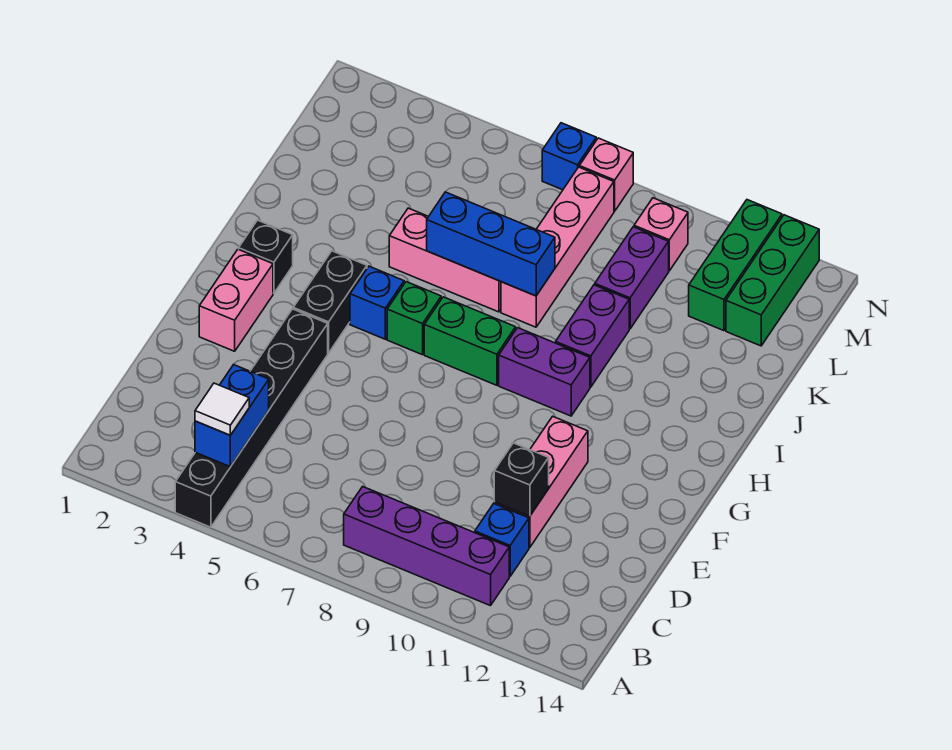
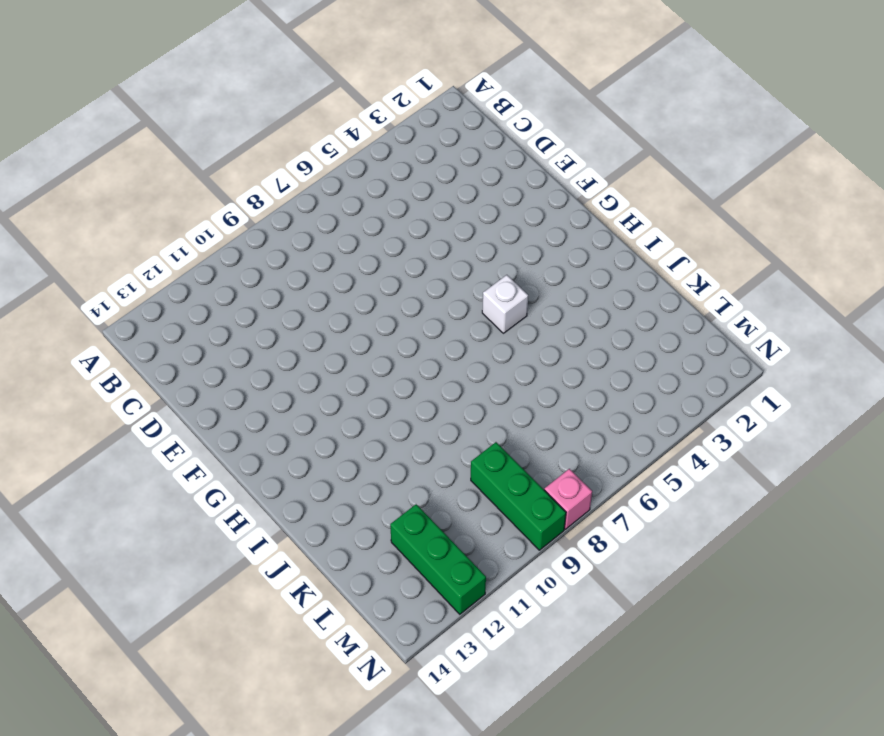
white brick H5 level 1 -> blue brick H5 level 1
green brick L9:N9 level 1 -> green brick L13:N13 level 1
none -> black brick A4:F4 level 1
none -> purple brick B8:B11 level 1
none -> blue brick C11 level 1

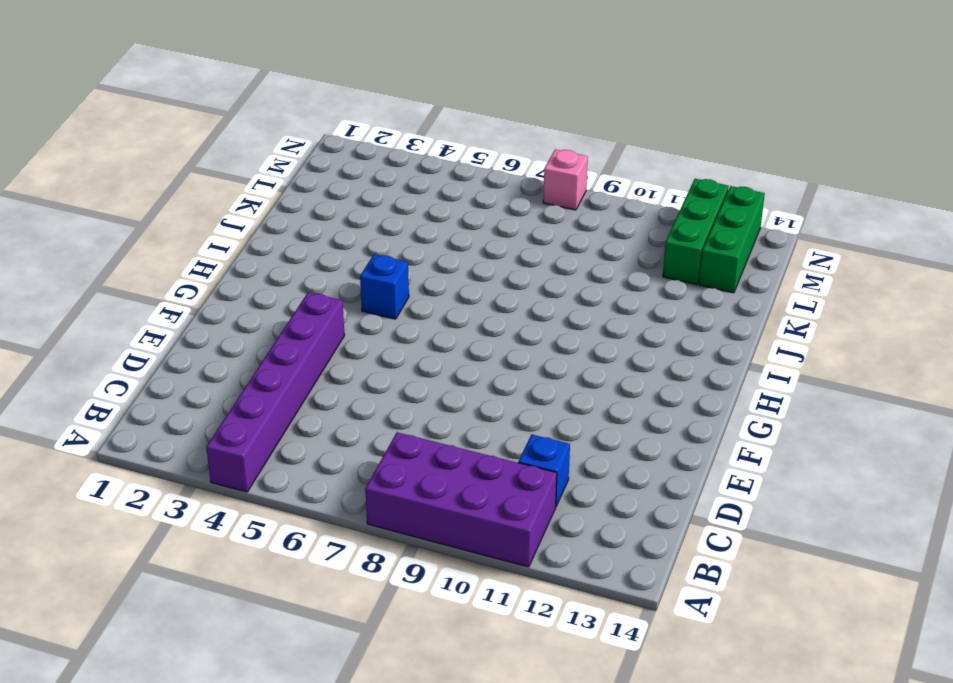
purple brick A4:F4 level 1 -> black brick A4:F4 level 1
purple brick A8:B11 level 1 -> purple brick B8:B11 level 1
none -> pink brick D11:F11 level 1
none -> pink brick F2:G2 level 1
none -> black brick G4:H4 level 1

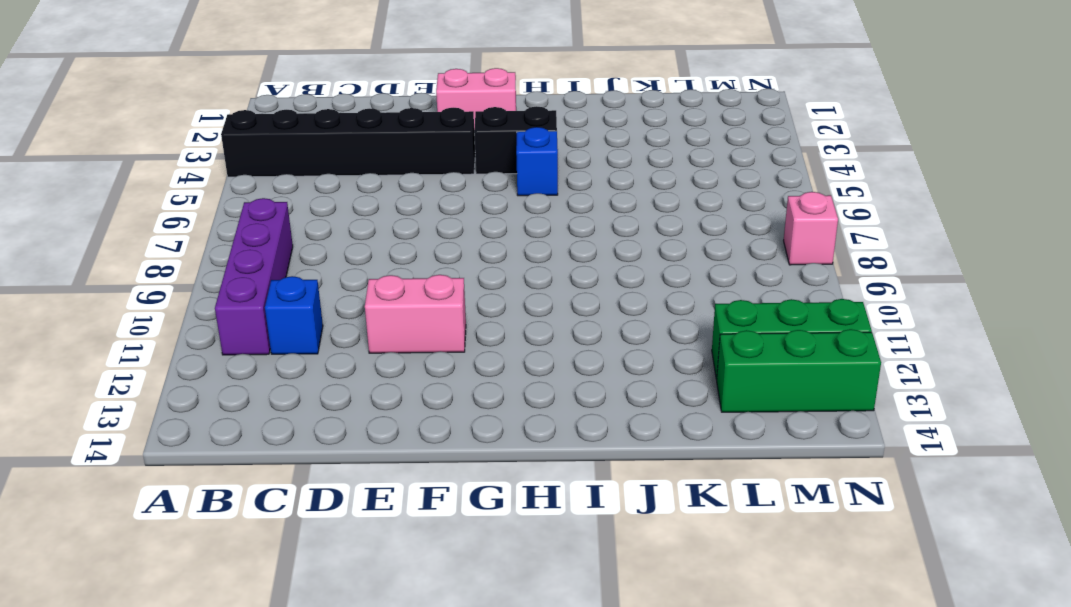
pink brick E11:F11 level 1 -> pink brick D11:F11 level 1
none -> black brick H2 level 1
none -> green brick H6 level 1
none -> green brick H7:H8 level 1

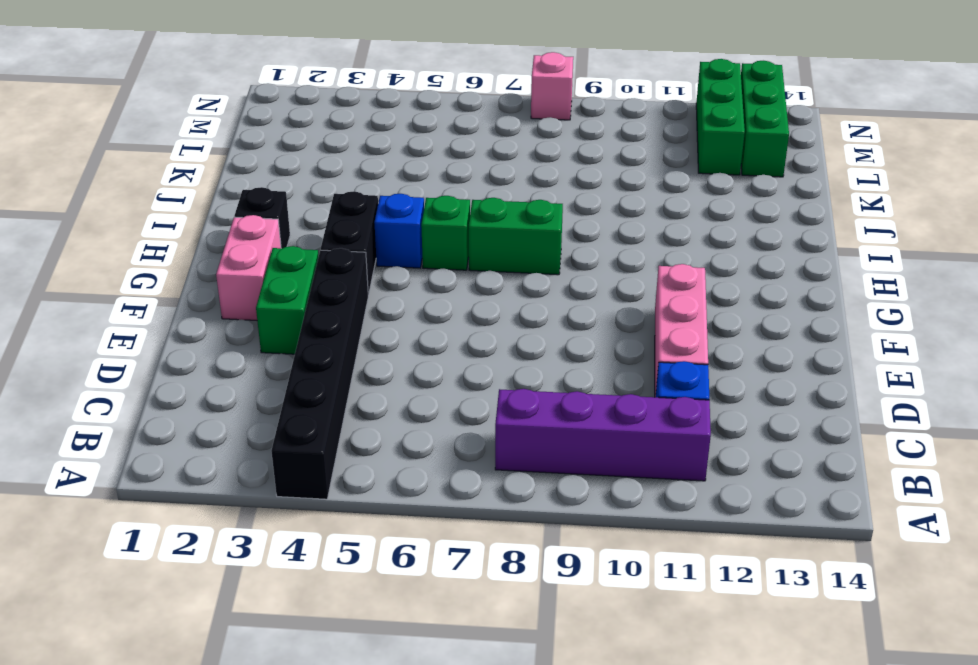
green brick E3:F3 level 1 -> none
none -> purple brick H9:H10 level 1
none -> purple brick I10:J10 level 1
none -> pink brick J5:J7 level 1

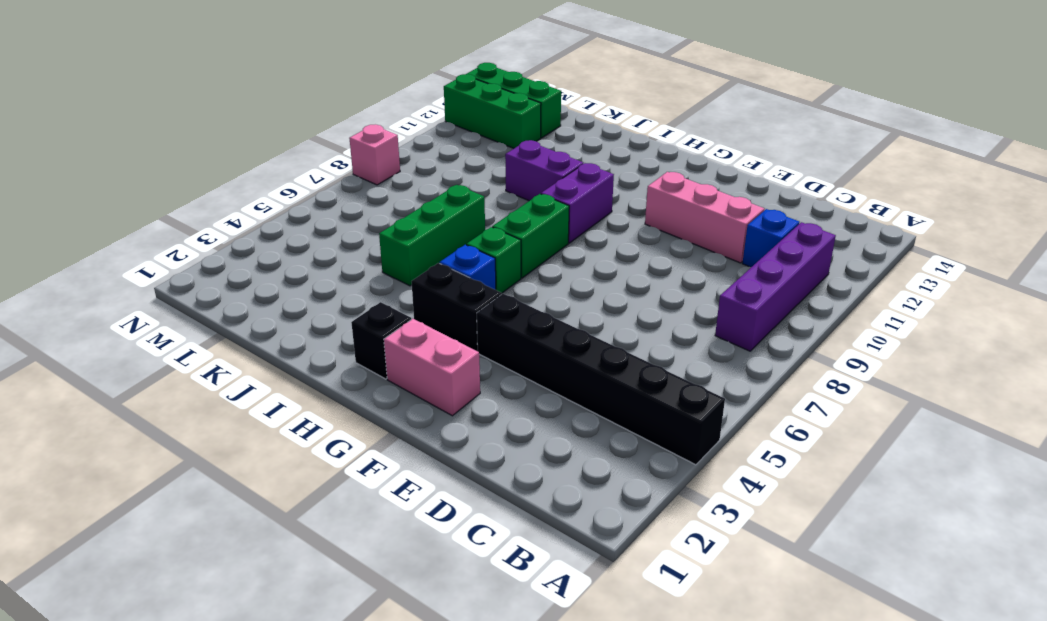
green brick J5:J7 level 1 -> pink brick J5:J7 level 1
none -> pink brick J8:M8 level 1
none -> purple brick K10:L10 level 1
none -> pink brick M10 level 1

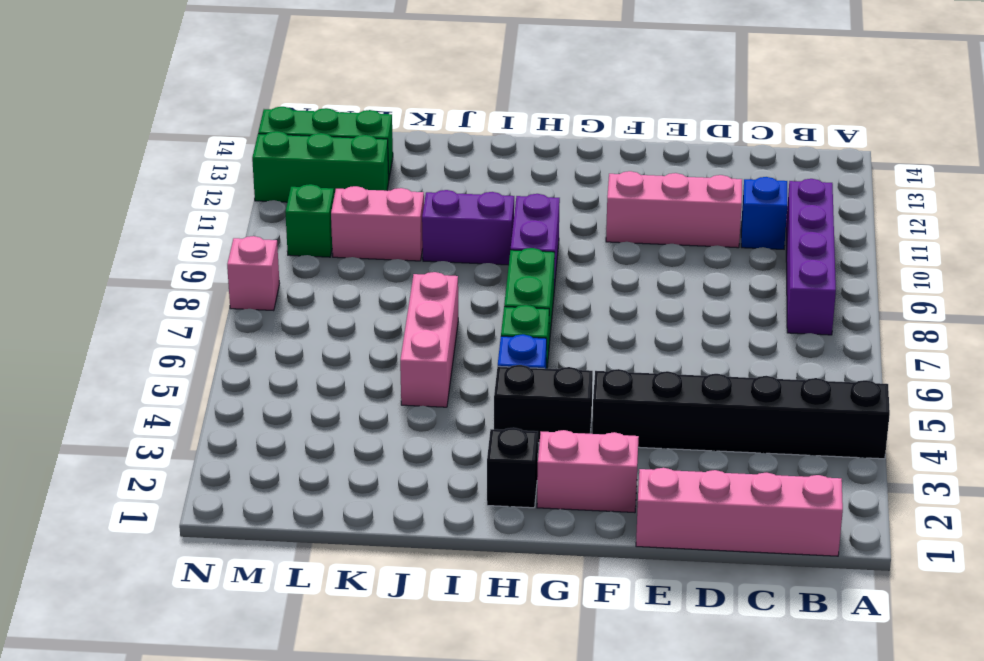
pink brick B1:E1 level 1 -> pink brick J8:M8 level 1
pink brick K10:L10 level 1 -> purple brick K10:L10 level 1
green brick M10 level 1 -> pink brick M10 level 1
none -> blue brick N7 level 1
none -> blue brick B4:C4 level 2
none -> black brick D11 level 2

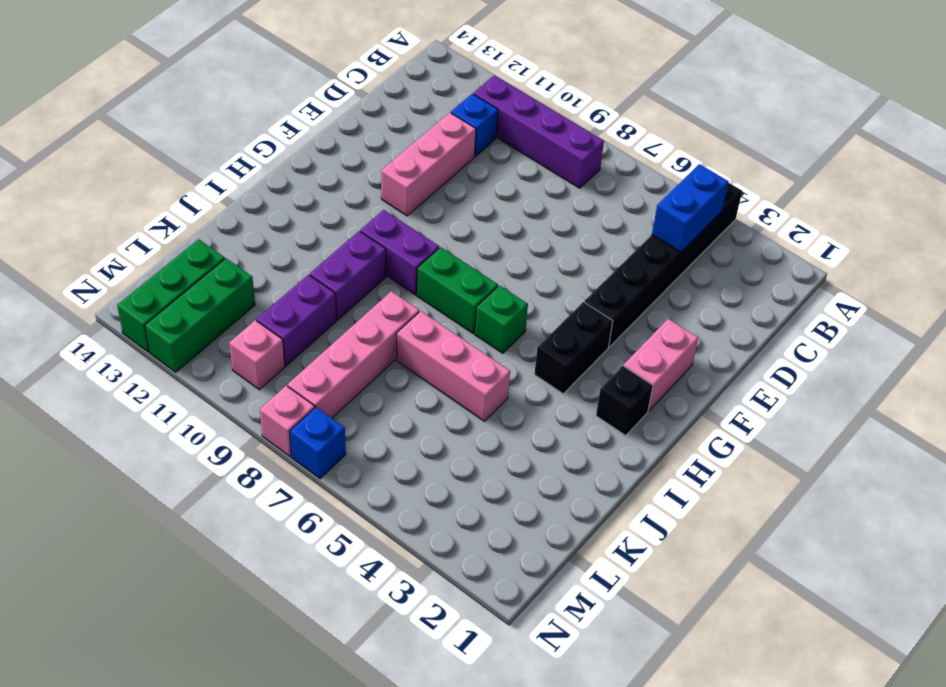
none -> blue brick H5 level 1
none -> black brick D11 level 2
none -> blue brick J6:J8 level 2

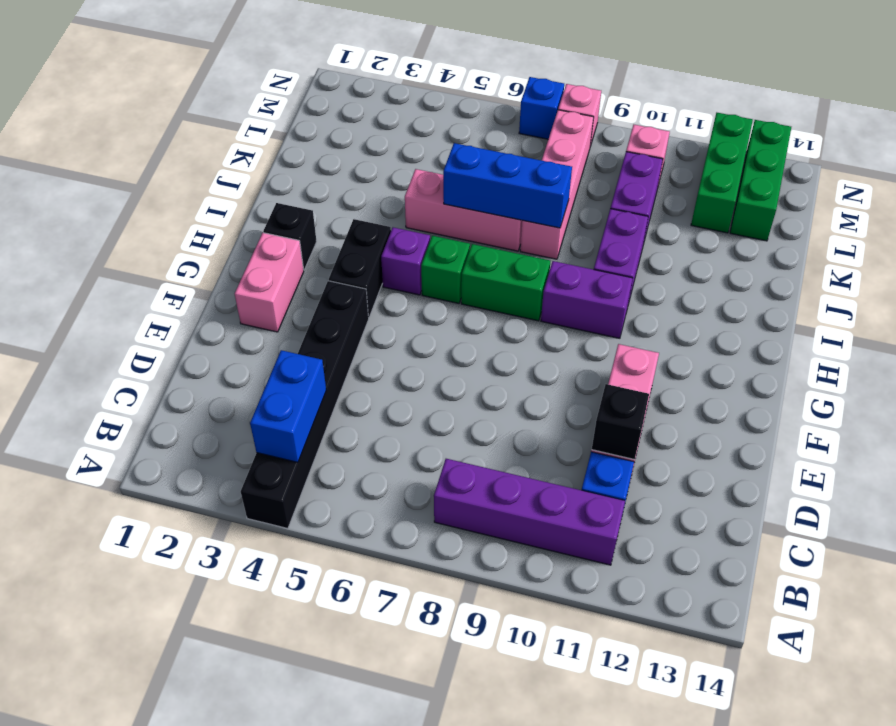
purple brick H5 level 1 -> blue brick H5 level 1
none -> white tile B4 level 3

